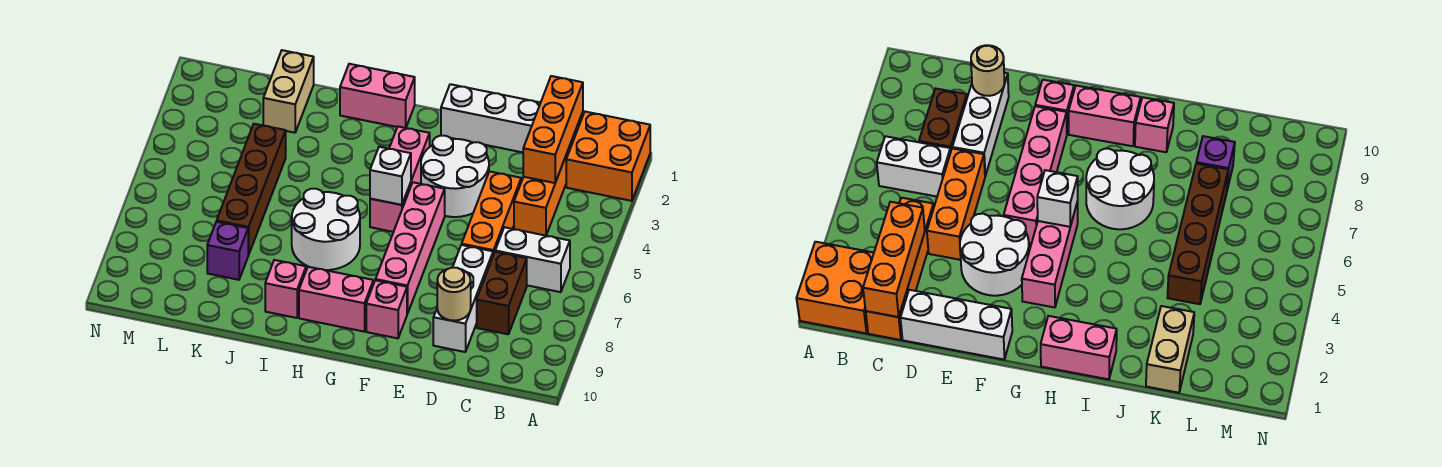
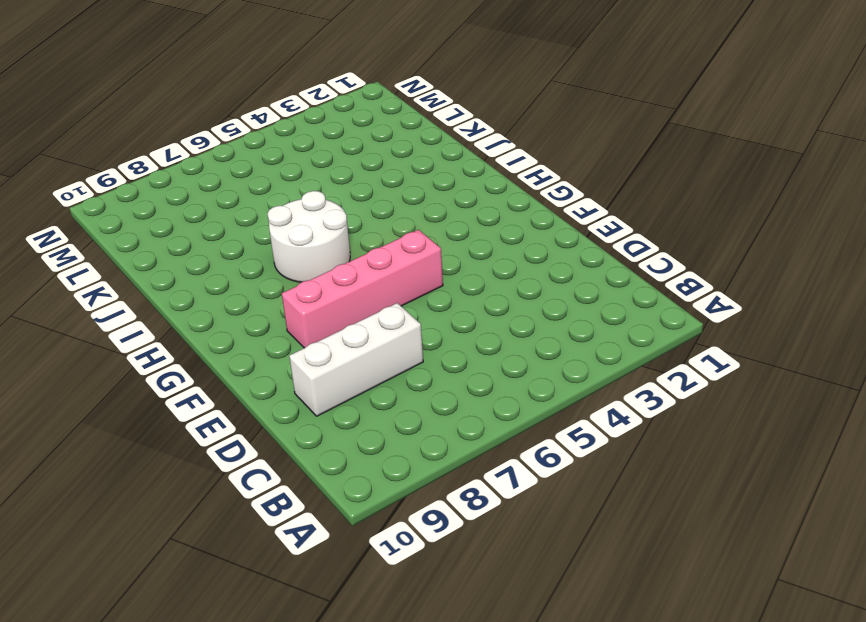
none -> orange brick A1:B2 level 1
none -> white brick B6:C6 level 1
none -> orange brick C1:C4 level 1

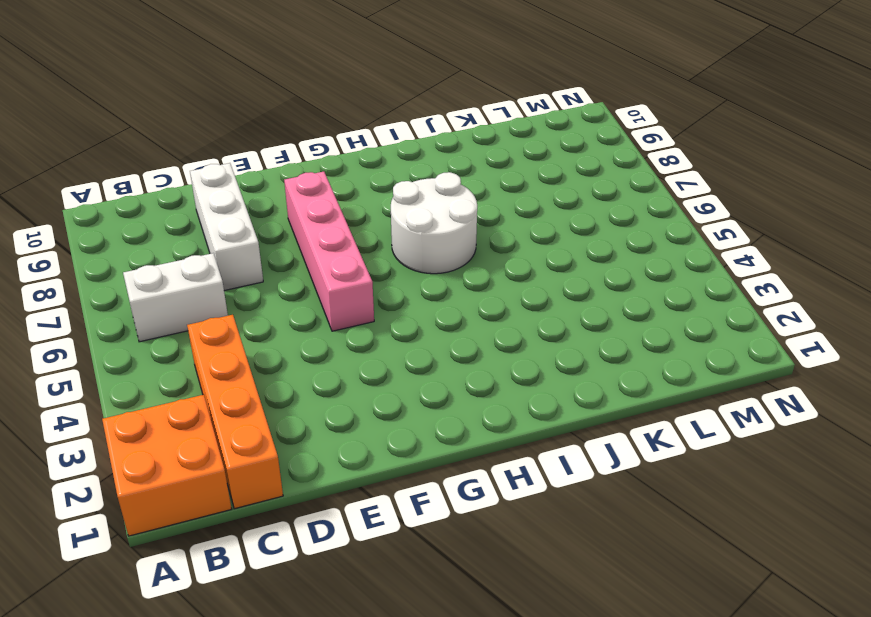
none -> brown brick C7:C8 level 1
none -> white brick D1:F1 level 1
none -> orange brick D4:D6 level 1

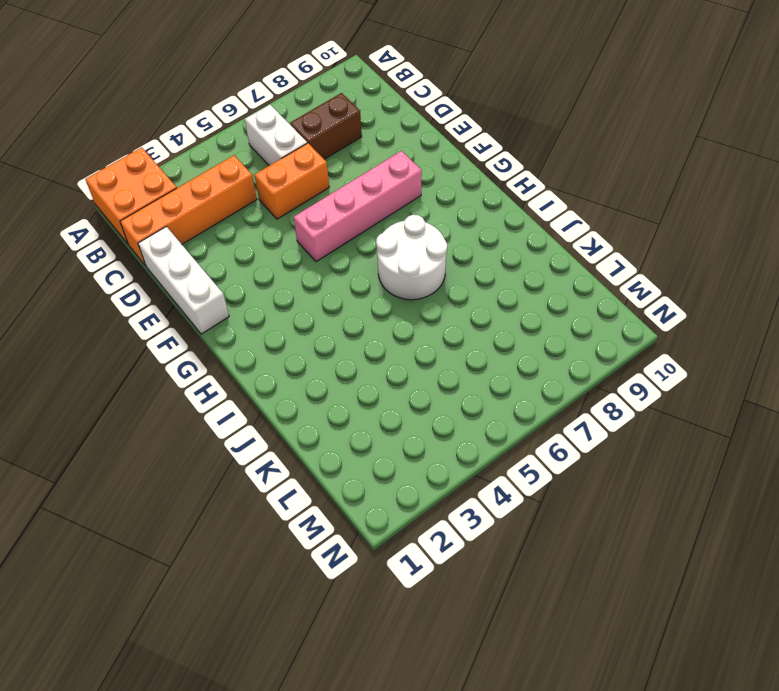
orange brick D5:D6 level 1 -> orange brick D4:D6 level 1
none -> white brick D7:D9 level 1
none -> white round brick E3:F4 level 1
none -> pink brick F9 level 1

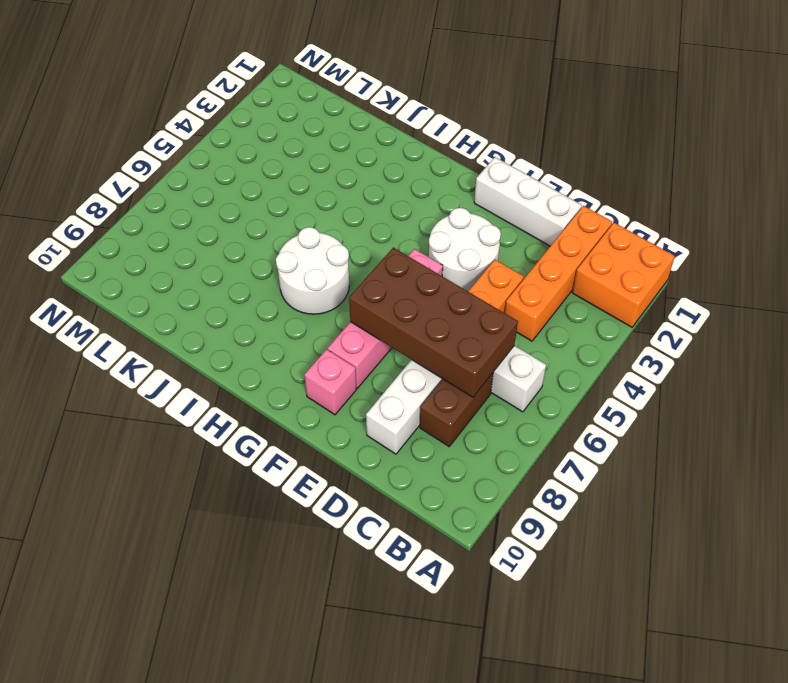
brown brick C6:F7 level 2 -> none
none -> pink brick G3:G5 level 1
none -> pink brick G9:H9 level 1
none -> pink brick H1:I1 level 1

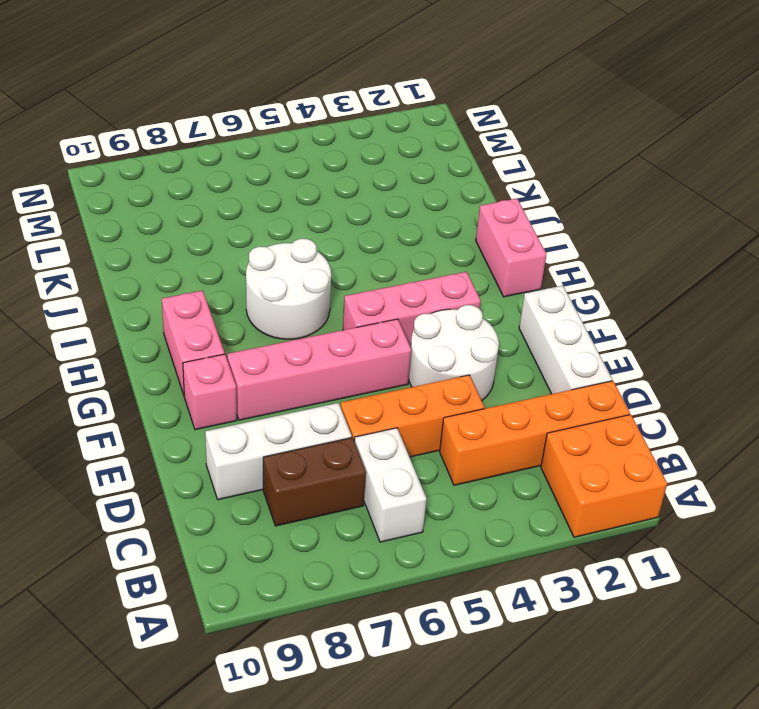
none -> pink brick I9 level 1
none -> tan brick K1:K2 level 1
none -> brown brick K4:K7 level 1

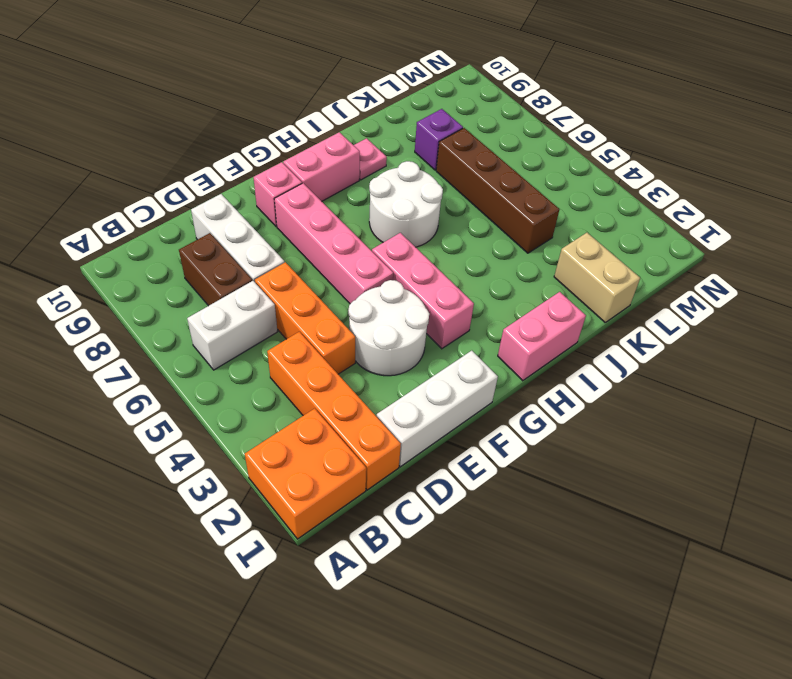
pink plate I9 level 1 -> pink brick I9 level 1
none -> orange brick C1:C3 level 2
none -> tan round brick D9 level 2
none -> white brick G5 level 2

